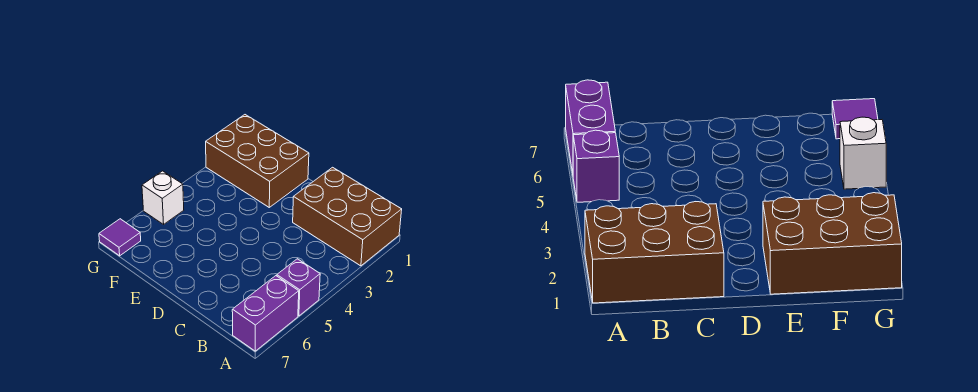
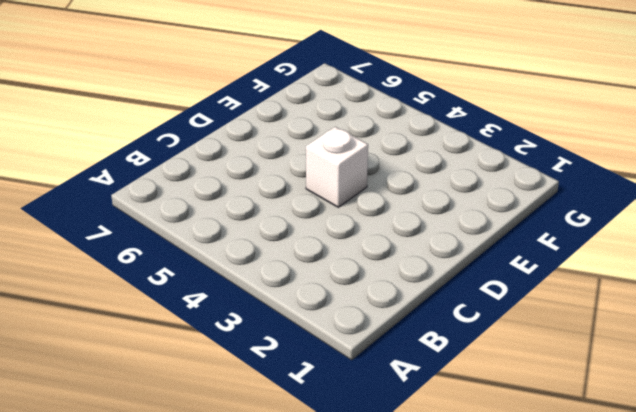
white brick D4 level 1 -> white brick G5 level 1
none -> brown brick A1:C2 level 1
none -> purple brick A5 level 1

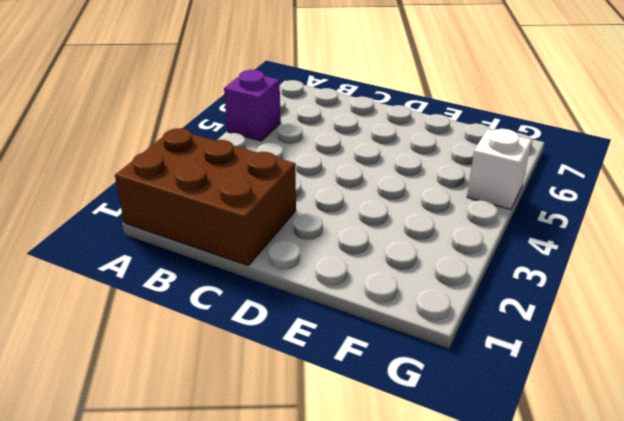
none -> purple brick A6:A7 level 1
none -> brown brick E1:G2 level 1

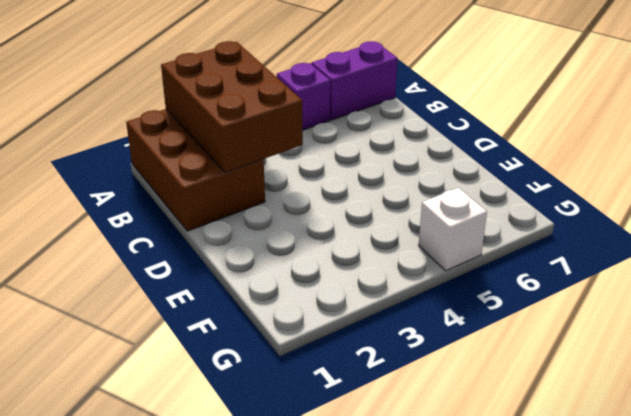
brown brick A2:C3 level 2 -> brown brick E1:G2 level 1
none -> purple tile G7 level 1

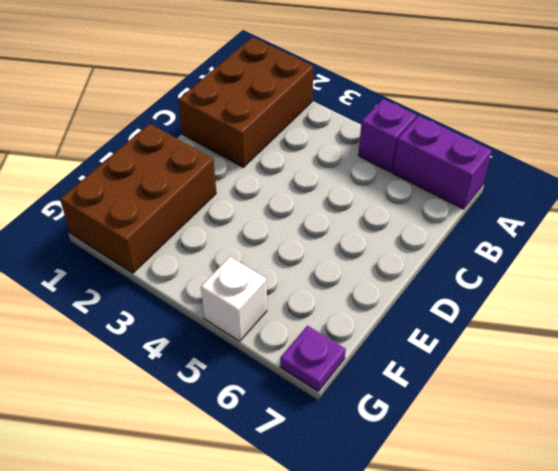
purple plate G7 level 1 -> purple tile G7 level 1

